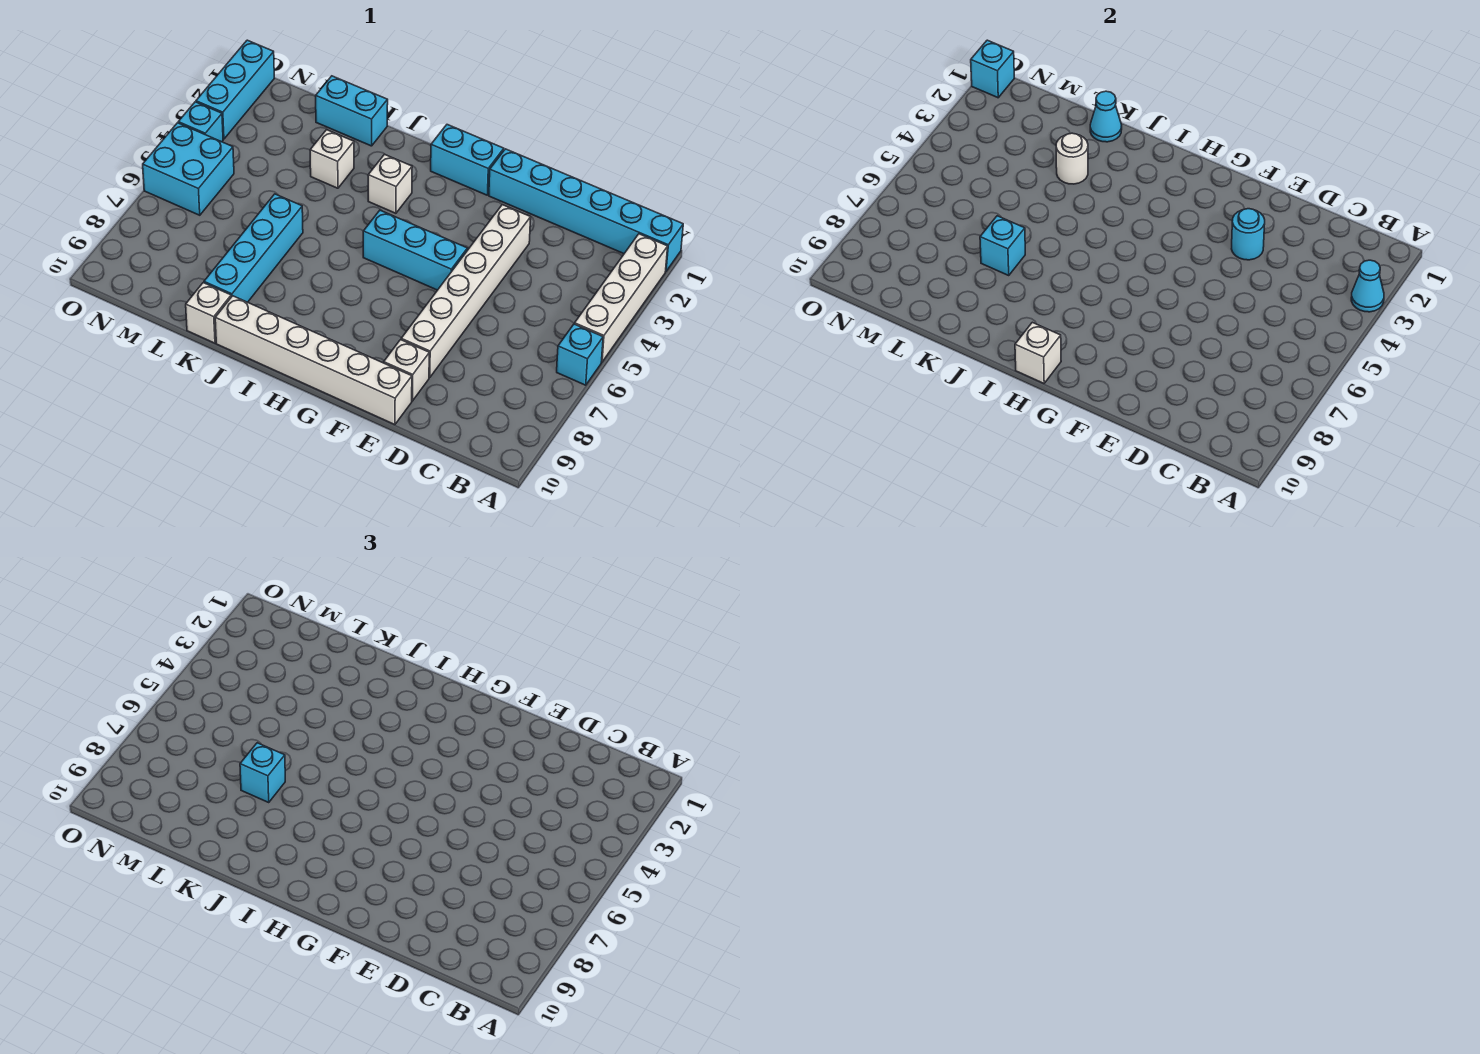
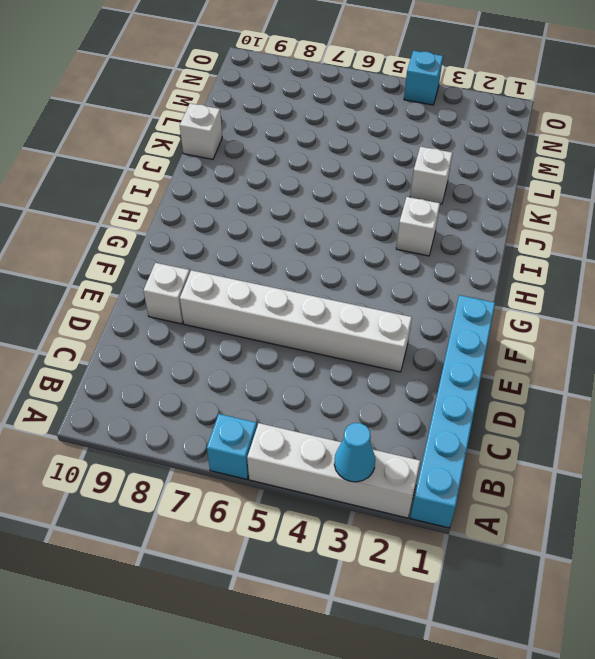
none -> white brick E10:J10 level 1
none -> cyan brick F5:H5 level 1
none -> cyan brick G1:H1 level 1

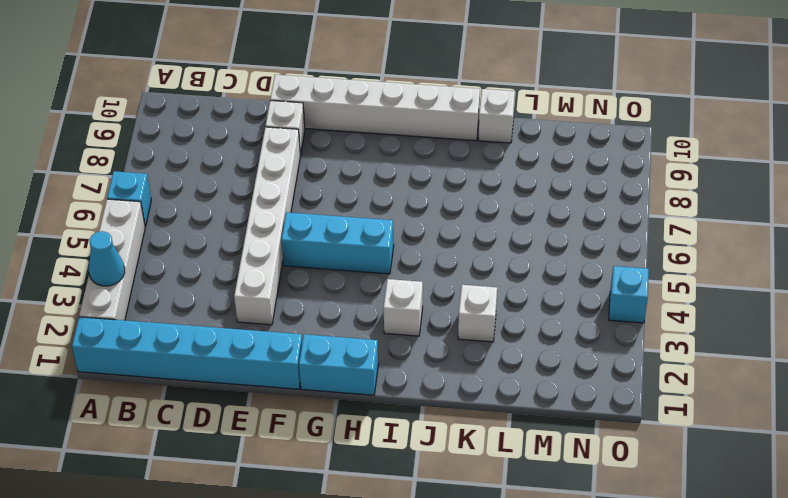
none -> cyan brick K1:L1 level 1
none -> cyan brick K6:K9 level 1
none -> cyan brick N5:O6 level 1

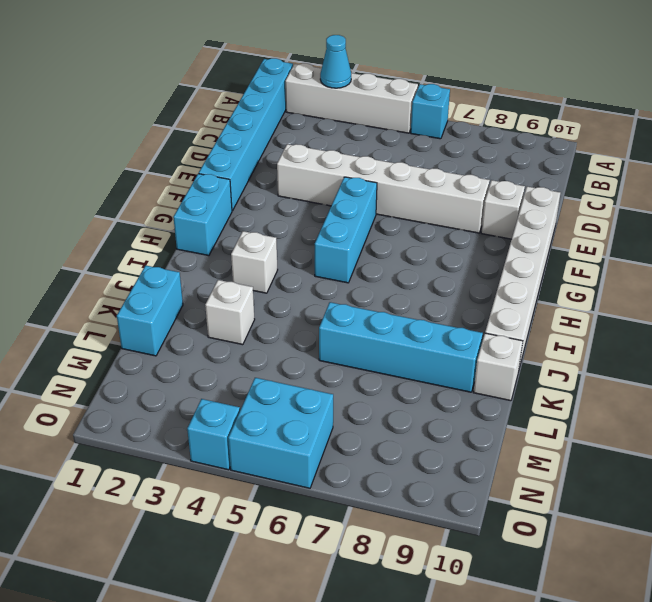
none -> cyan brick O1:O3 level 1
none -> cyan round brick E3 level 2
none -> white brick H10 level 2

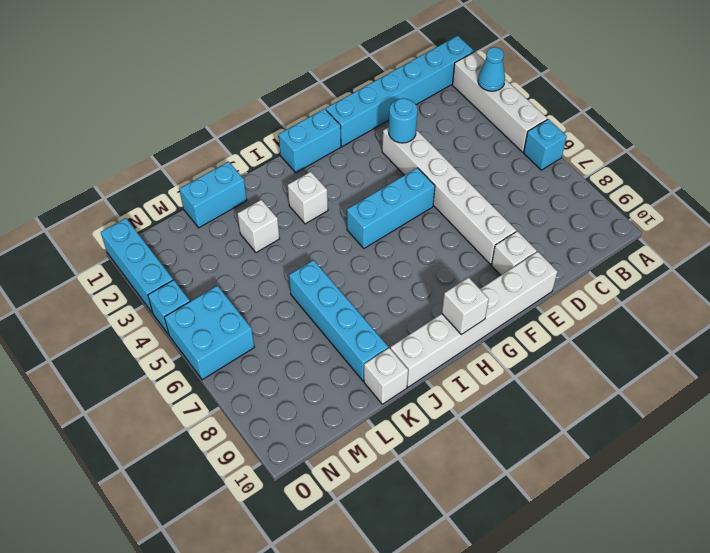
none -> cyan cone K1 level 2
none -> white round brick K3 level 2
none -> cyan brick K7 level 2

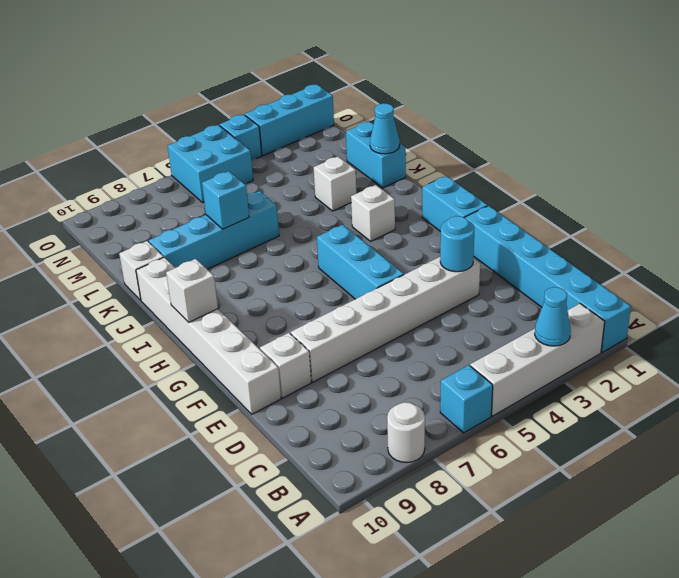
white round brick A8 level 1 -> white round brick K3 level 2
none -> cyan brick O1 level 2
none -> cyan brick K7 level 3

